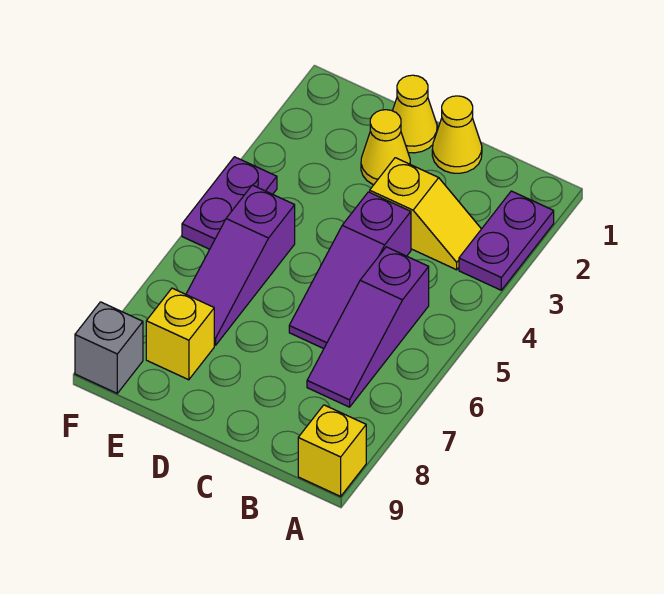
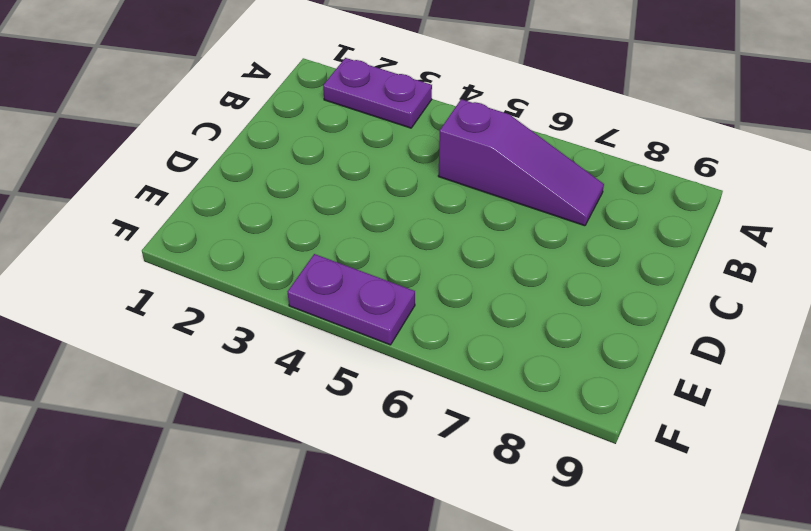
none -> yellow brick A9 level 1
none -> yellow slope B3:C3 level 1 top C
none -> yellow cone C1 level 1

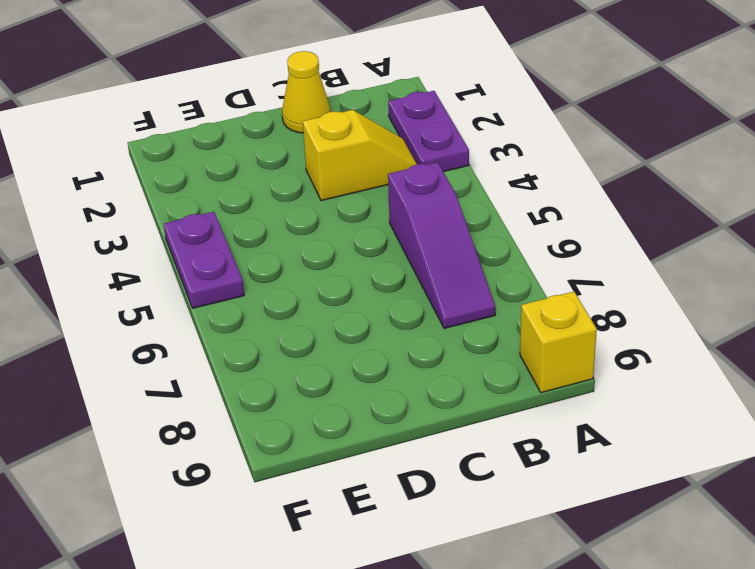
none -> purple slope C4:C6 level 1 top 4
none -> yellow cone D1 level 1
none -> yellow cone D2 level 1

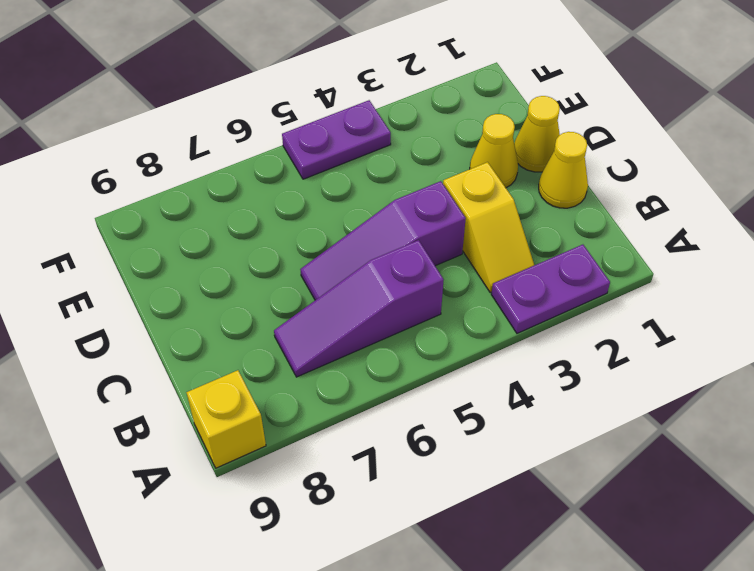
none -> purple slope E5:E7 level 1 top 5
none -> yellow brick E8 level 1
none -> grey brick F9 level 1

